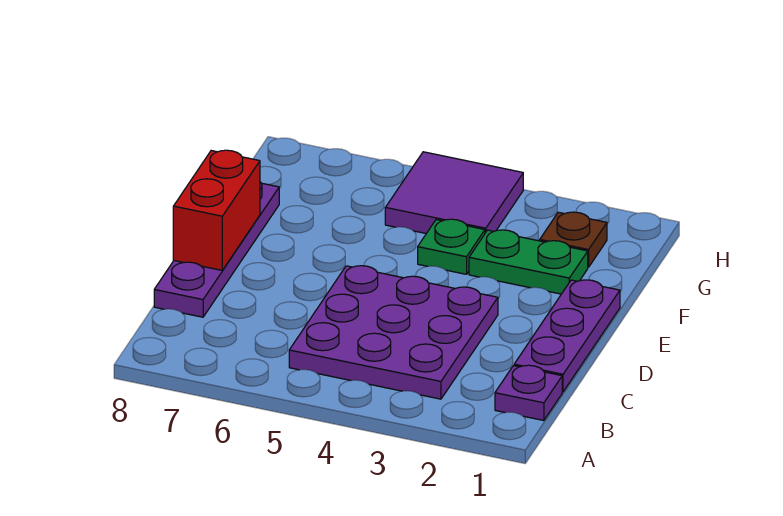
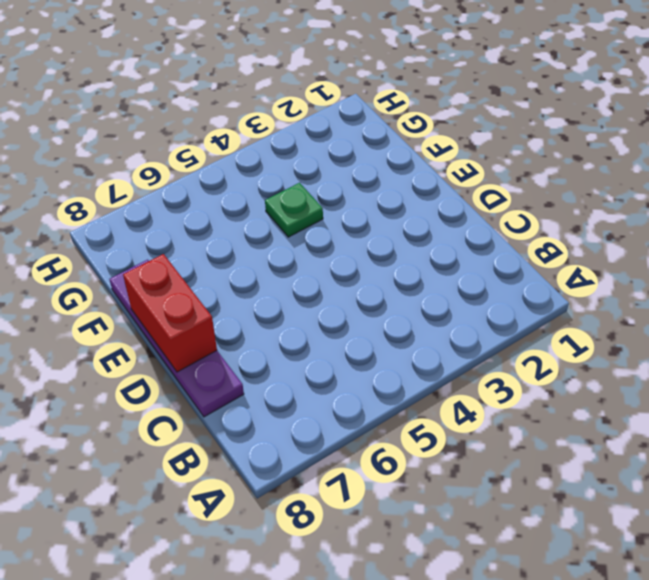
none -> purple plate B1 level 1
none -> purple plate B3:D5 level 1

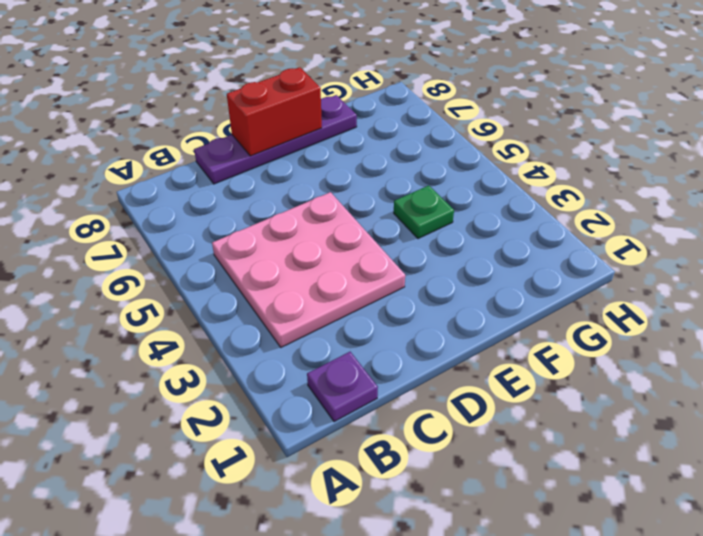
pink plate B3:D5 level 1 -> purple plate B3:D5 level 1
none -> purple plate C1:E1 level 1
none -> green plate F2:F3 level 1

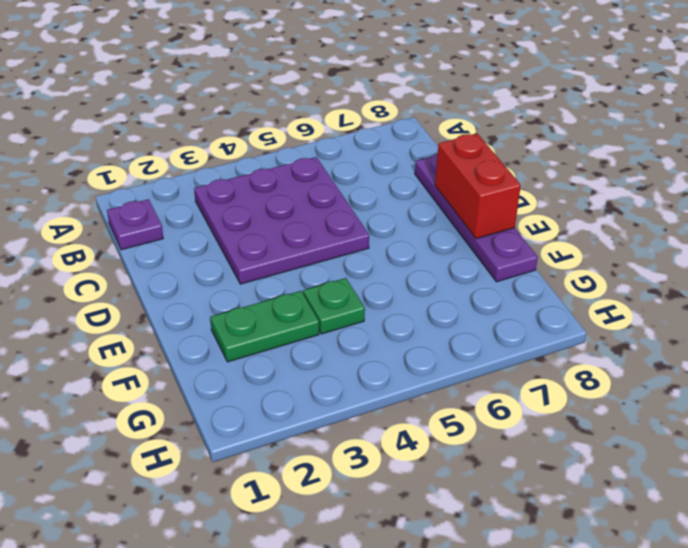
none -> purple plate C1:E1 level 1
none -> brown plate G2 level 1

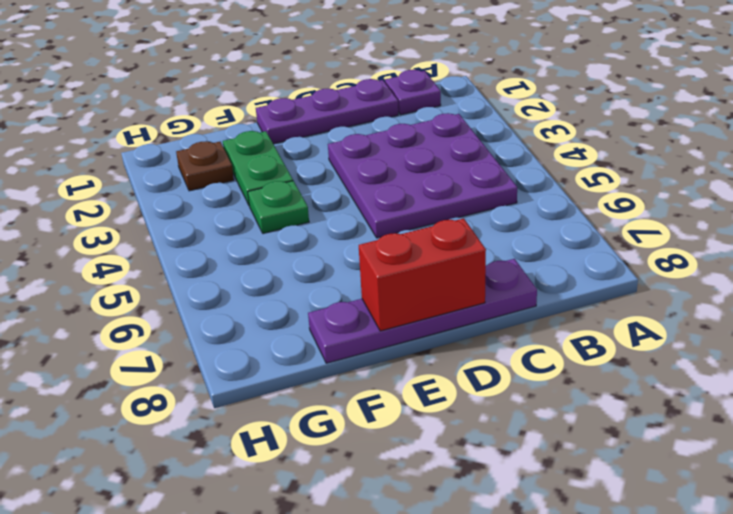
none -> purple tile G4:H5 level 1

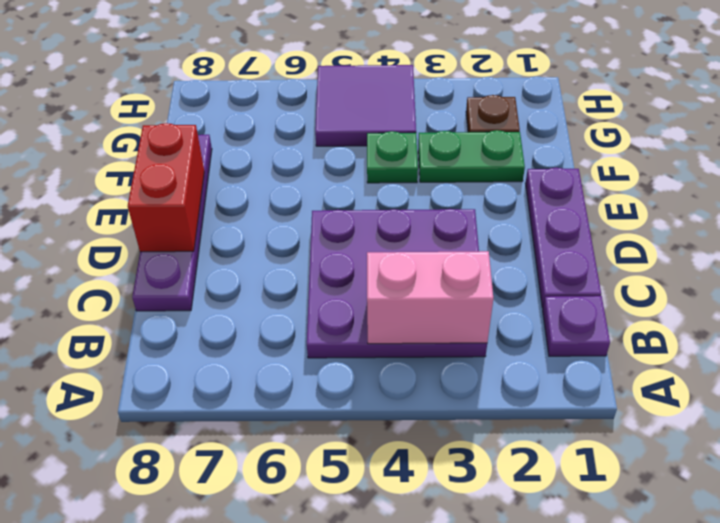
pink brick B3:B4 level 2 -> none

